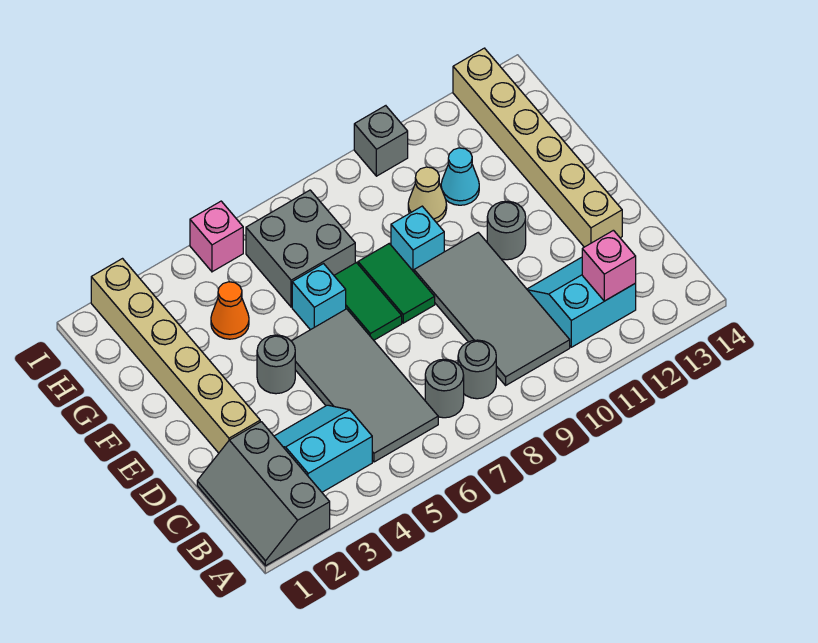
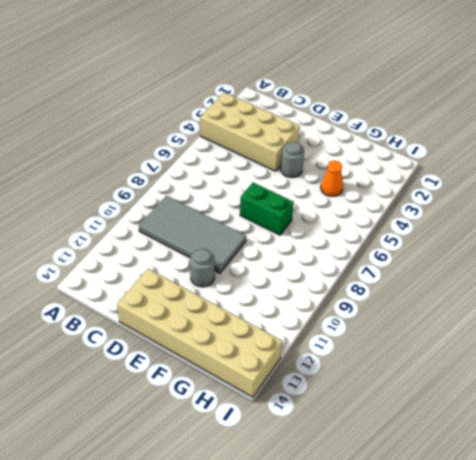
tan brick A3:D4 level 1 -> cyan slope B3:C4 level 1 top B
tan brick D13:I14 level 1 -> tan brick D13:I13 level 1
green brick E7:F7 level 1 -> green tile E7:F7 level 1
none -> grey slope A1:C2 level 1 top 2
none -> grey tile B5:E6 level 1
none -> grey round brick B7 level 1

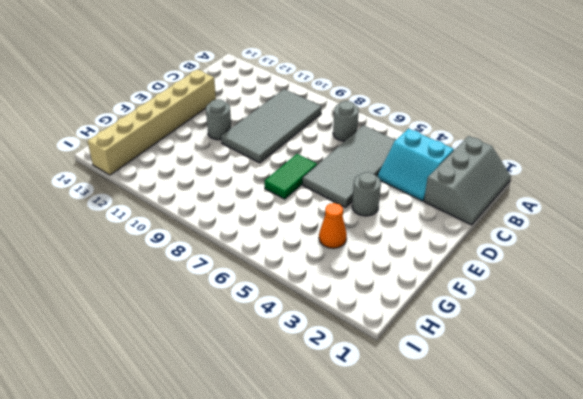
none -> grey round brick B8 level 1
none -> cyan slope B11:C12 level 1 top B
none -> tan brick D2:I2 level 1

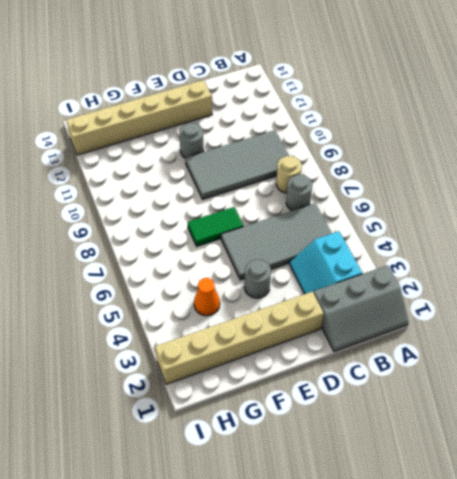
tan round brick B8 level 1 -> grey round brick B8 level 1
none -> cyan slope B11:C12 level 1 top B
none -> green tile E8:F8 level 1
none -> cyan brick F6 level 1

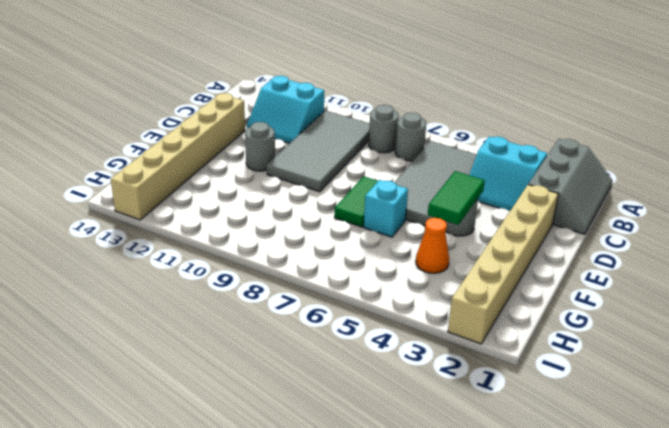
green tile E4:F4 level 2 -> green tile E8:F8 level 1
none -> cyan brick F9 level 1
none -> grey brick G6:H7 level 1
none -> tan cone G10 level 1

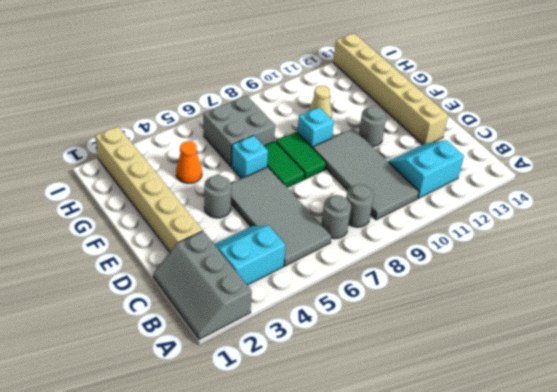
none -> cyan cone G11 level 1
none -> pink brick I5 level 1
none -> grey brick I10 level 1

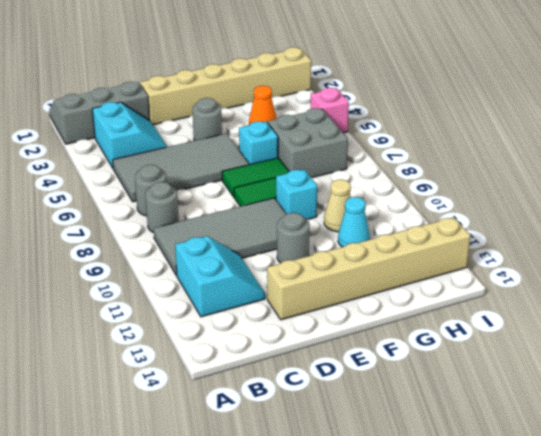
none -> grey brick I10 level 1
none -> pink brick B12 level 2

